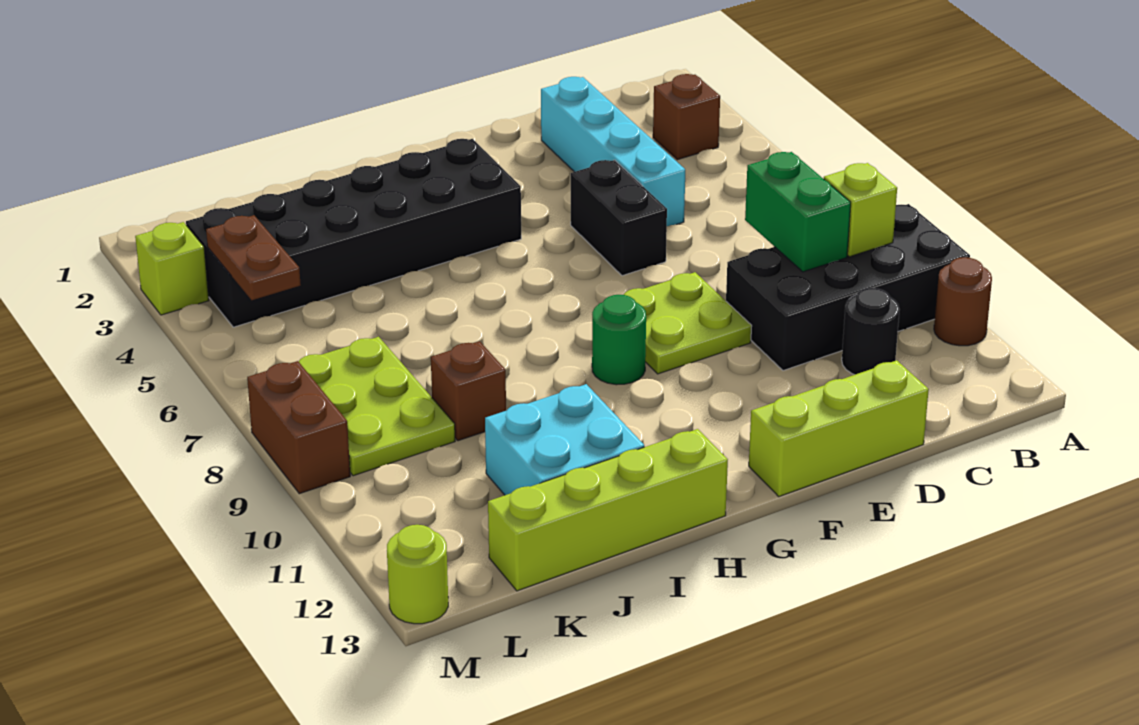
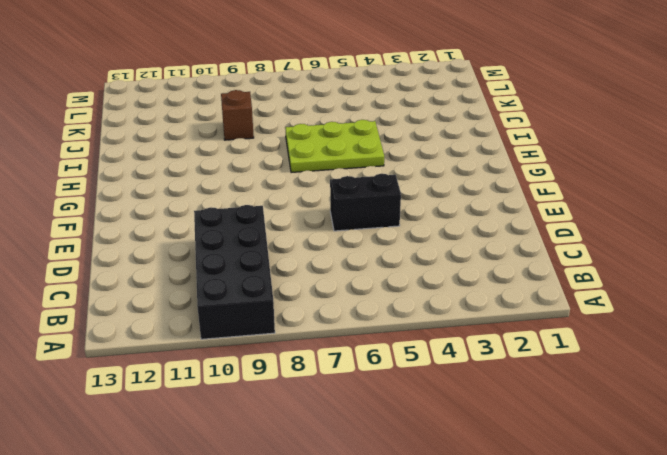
lime plate H5:I7 level 1 -> lime plate K7:L9 level 1
none -> brown round brick A11 level 1
none -> brown brick B3 level 1
none -> black round brick C11 level 1

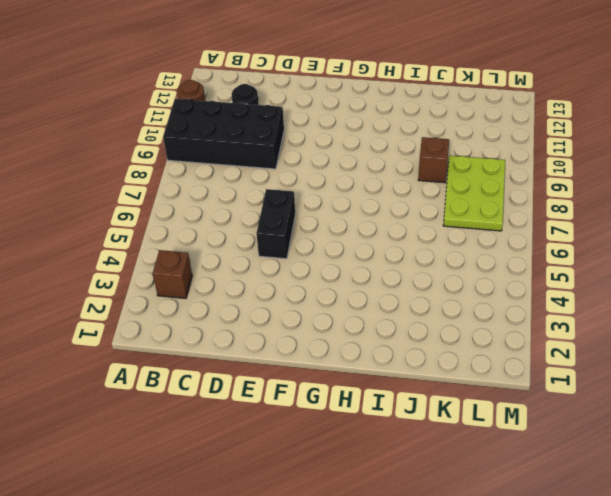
none -> cyan brick D2:D5 level 1
none -> lime brick D13:F13 level 1
none -> lime plate E8:F9 level 1

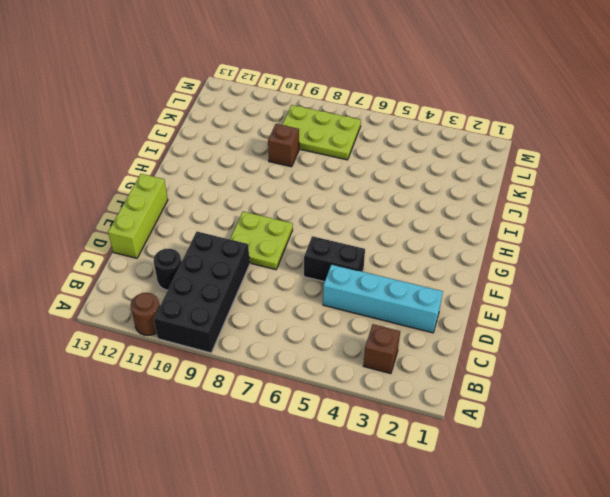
none -> black brick G3:L4 level 1
none -> green round brick G9 level 1
none -> lime brick H13:K13 level 1

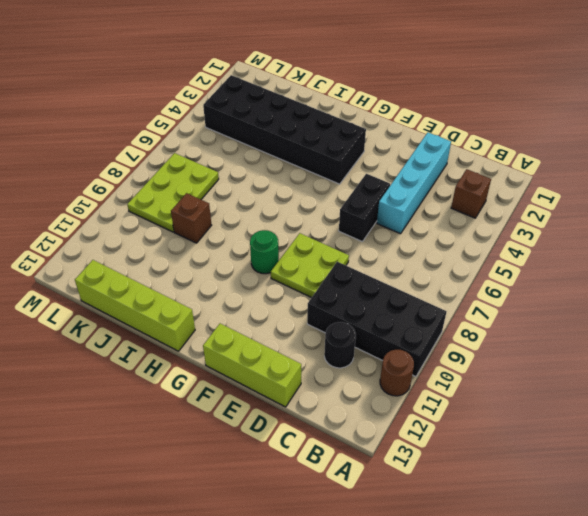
none -> cyan brick I11:J12 level 1
none -> lime brick M3 level 1
none -> brown brick M8:M9 level 1

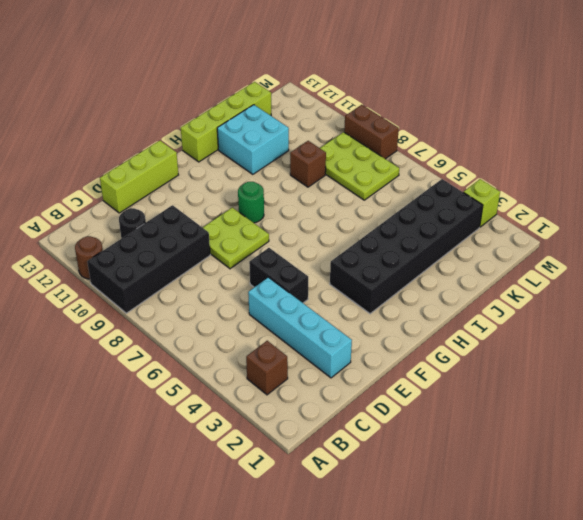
none -> lime round brick M13 level 1
none -> lime brick B9 level 2
none -> green brick C8:C9 level 2

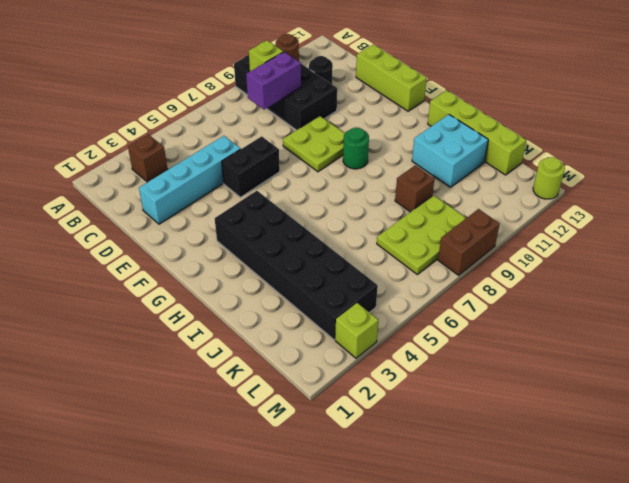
purple brick C8:C9 level 2 -> green brick C8:C9 level 2
none -> brown plate L4:L5 level 2

